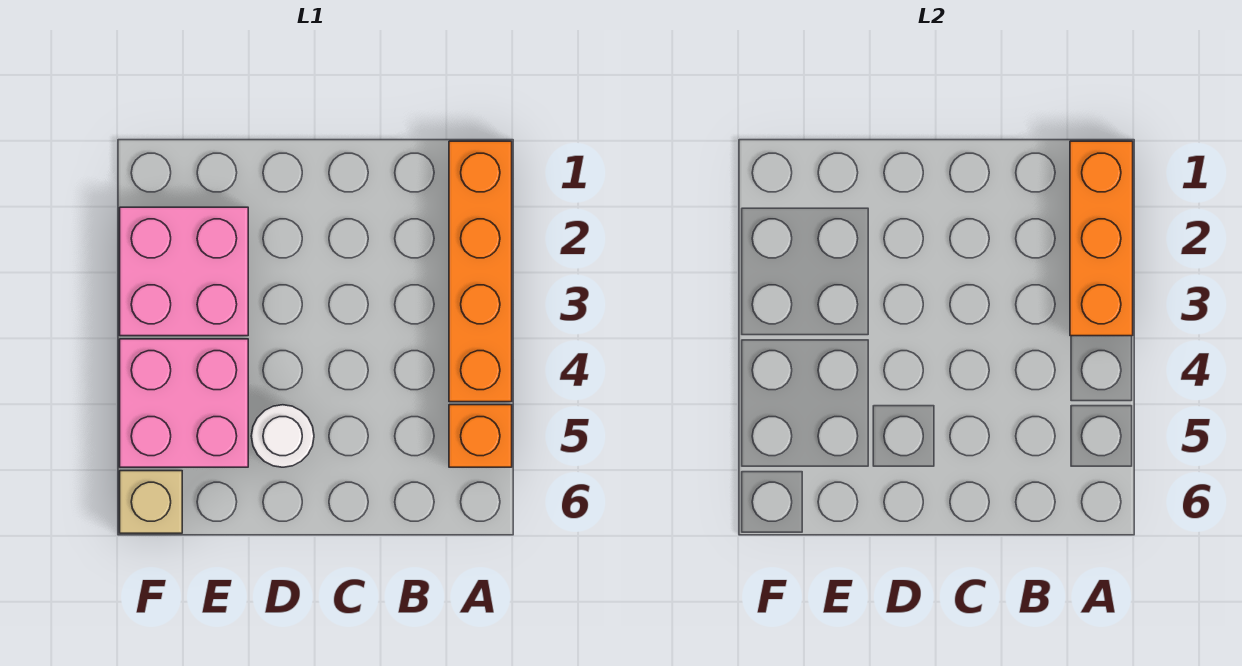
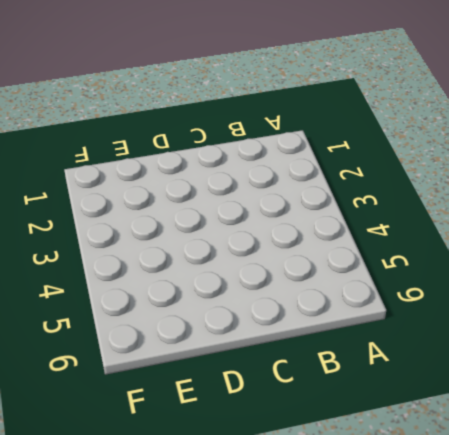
none -> orange brick A1:A4 level 1
none -> orange brick A5 level 1

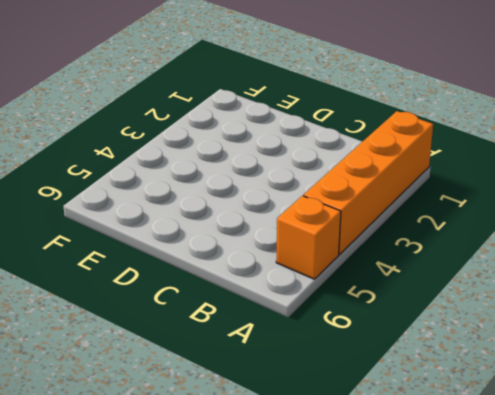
none -> white round brick D5 level 1
none -> pink brick E2:F3 level 1

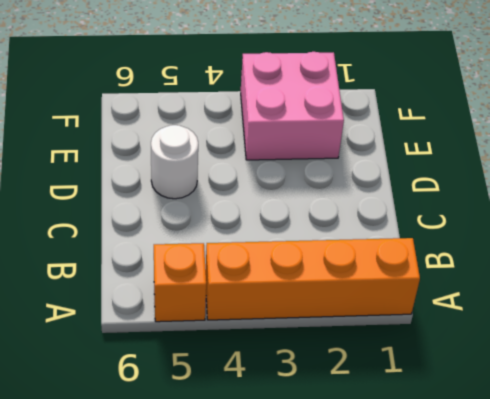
none -> pink brick E4:F5 level 1
none -> tan brick F6 level 1

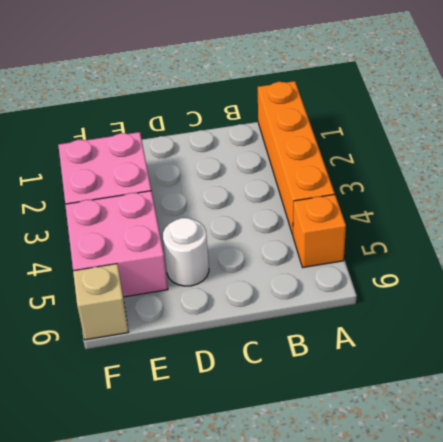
none -> orange brick A1:A3 level 2

